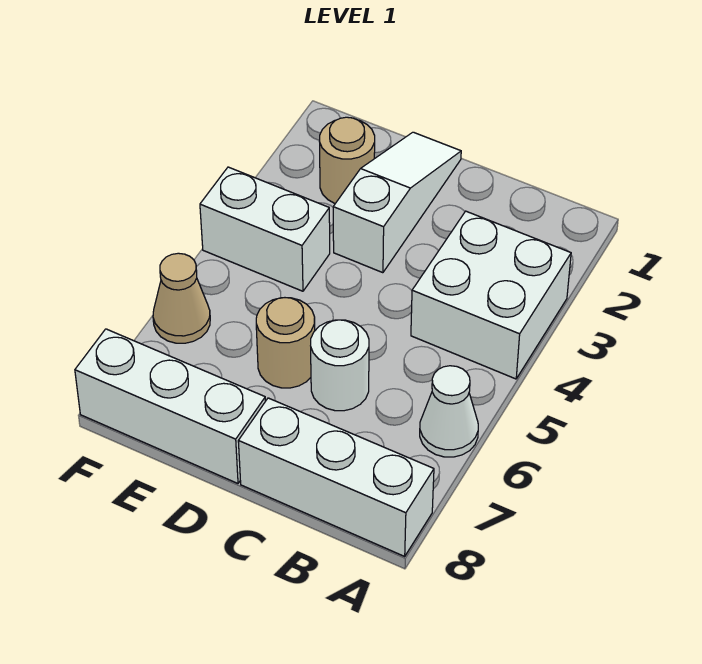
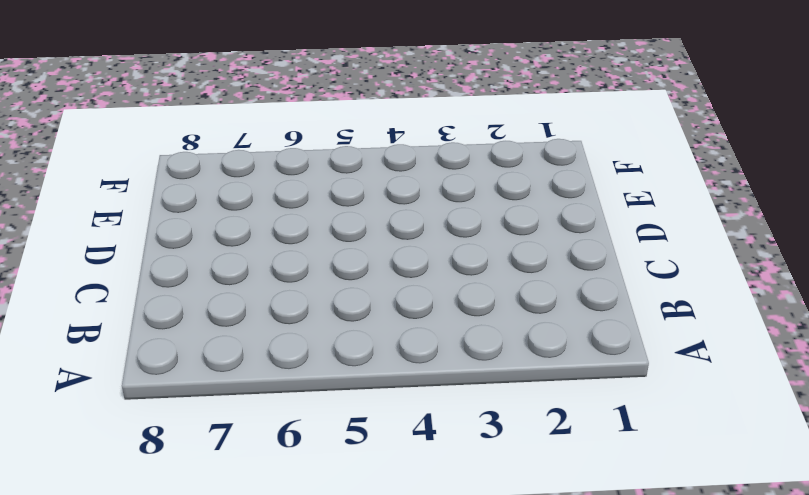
none -> white brick A3:B4 level 1
none -> white cone A6 level 1

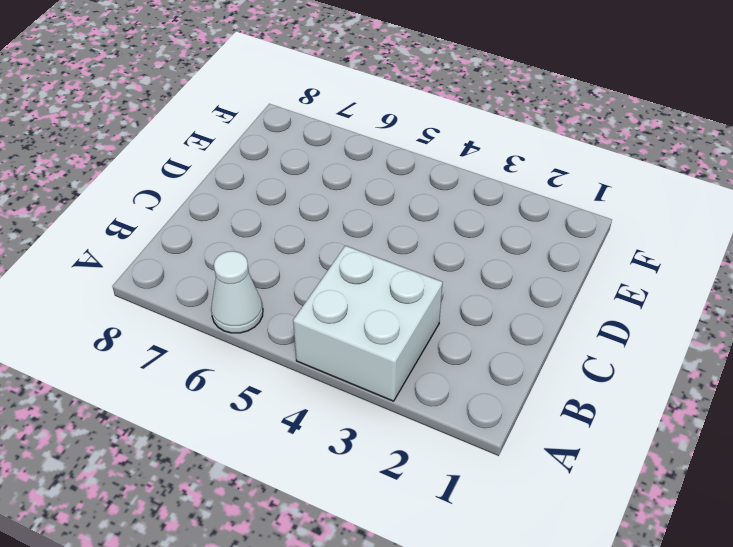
none -> white brick A8:C8 level 1
none -> white round brick C6 level 1

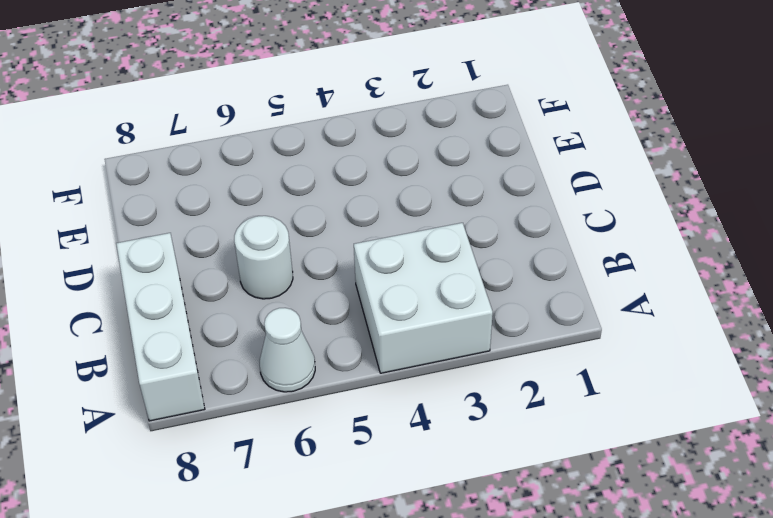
none -> white slope D1:D3 level 1 top 3
none -> tan round brick D6 level 1

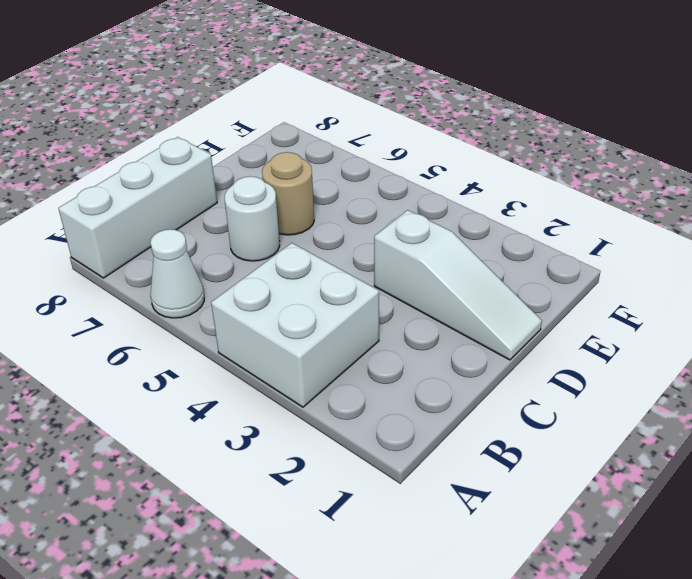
none -> white brick D8:F8 level 1
none -> tan round brick E2 level 1

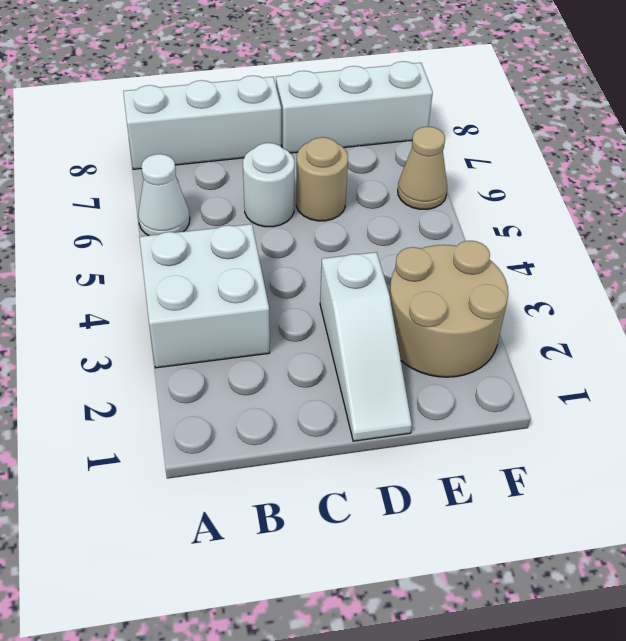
tan round brick E2:F3 level 1 -> tan round brick E2 level 1
none -> white brick E4:F4 level 1

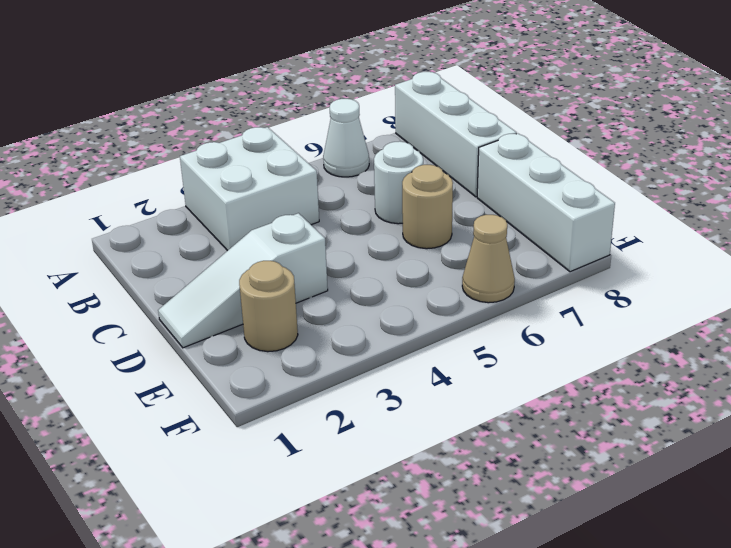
none -> white brick E4:F4 level 1

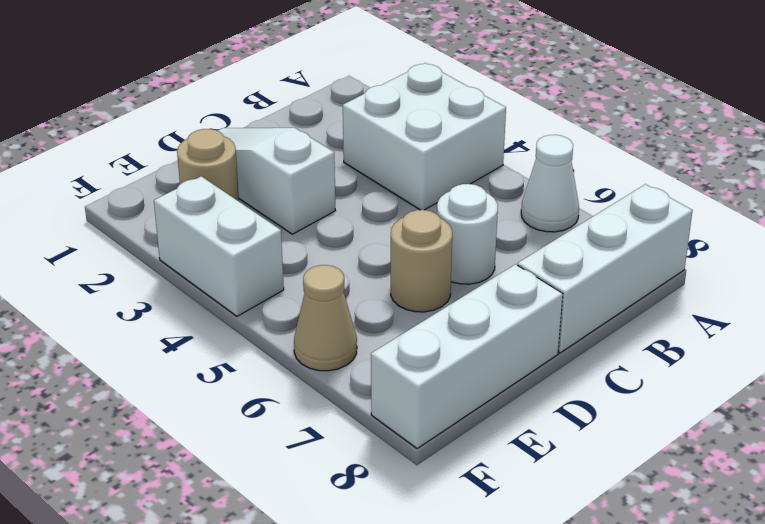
white brick F3:F4 level 1 -> white brick E4:F4 level 1

